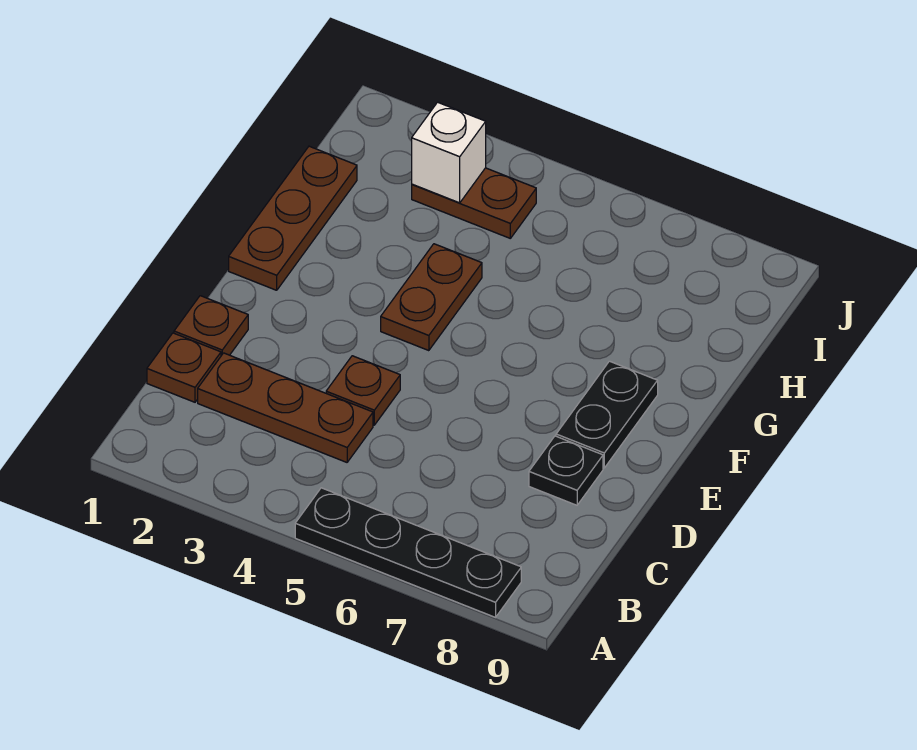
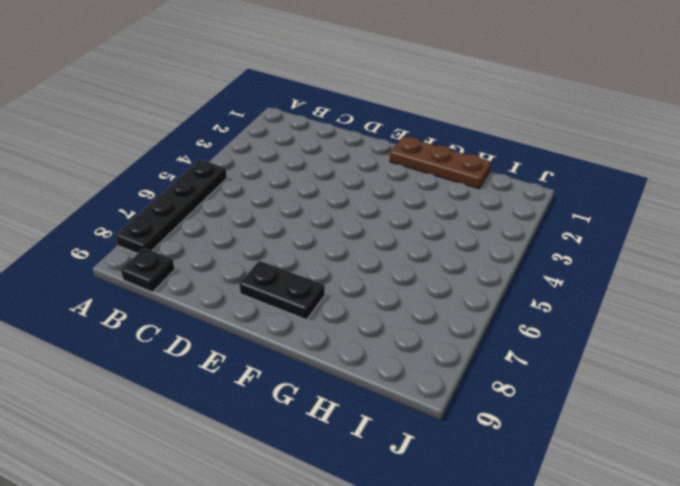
black plate B9 level 1 -> black plate D8 level 1
none -> brown plate C1 level 1
none -> brown plate C2:C4 level 1

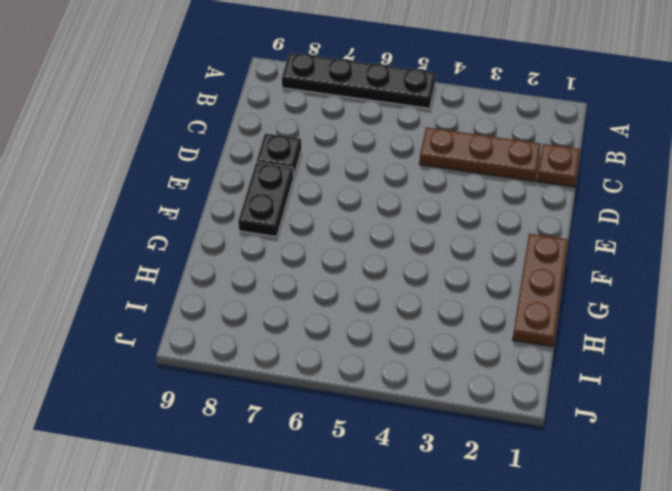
none -> brown plate D1 level 1
none -> brown plate D4 level 1

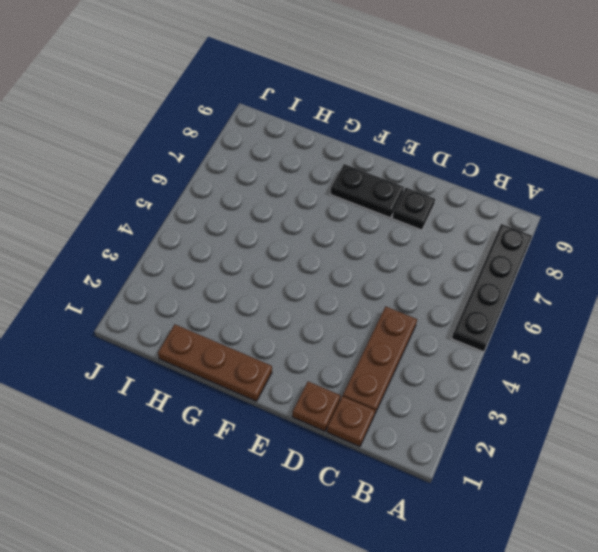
none -> brown plate D4 level 1
none -> brown plate F4:G4 level 1

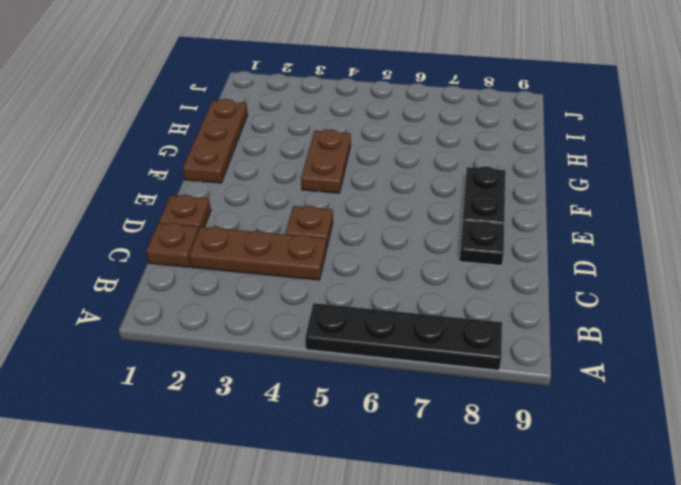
none -> brown plate I3:I4 level 1
none -> white brick I3 level 2

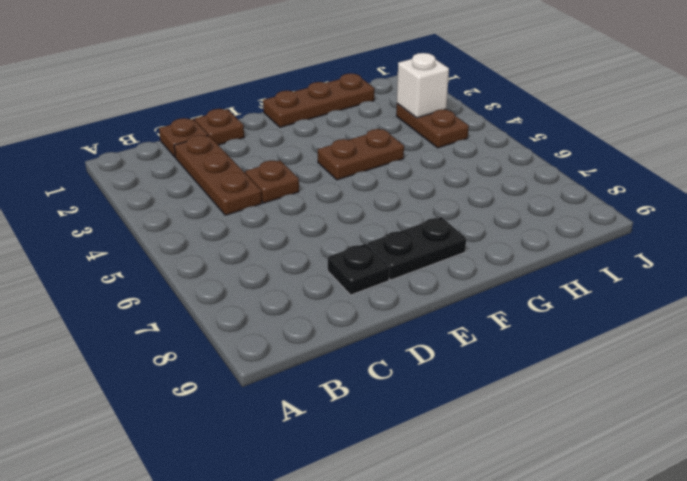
none -> black plate A5:A8 level 1

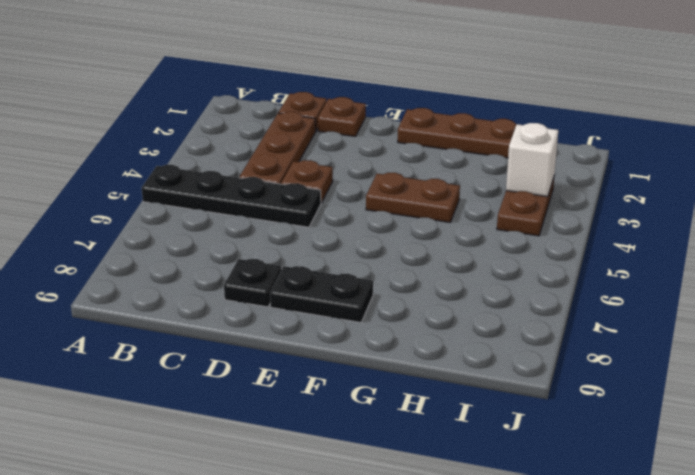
black plate A5:D5 level 1 -> black plate A5:A8 level 1

